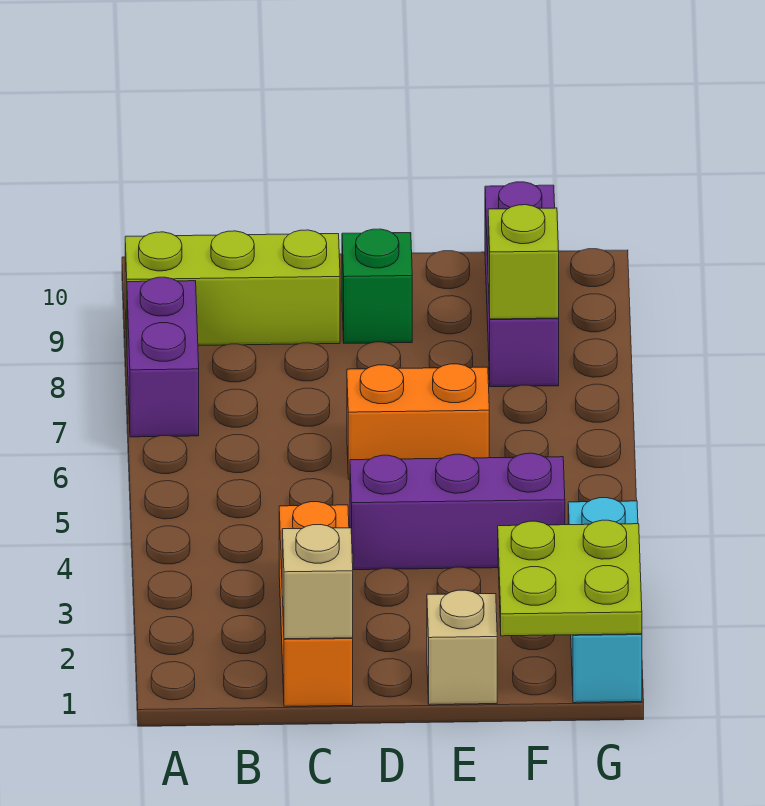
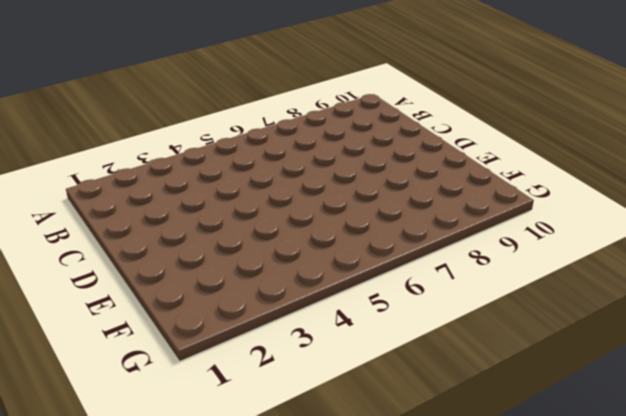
none -> purple brick A7:A8 level 1
none -> lime brick A9:C9 level 1
none -> orange brick C1:C3 level 1

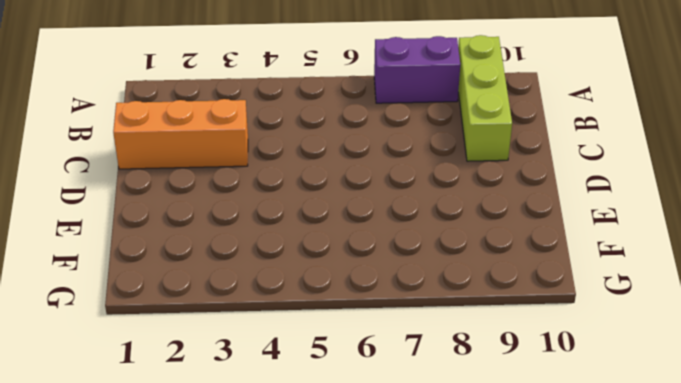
none -> purple brick D4:F4 level 1
none -> orange brick D6:E6 level 1
none -> green brick D9 level 1

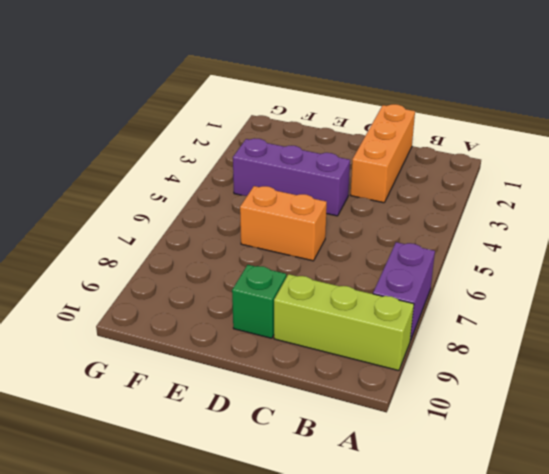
none -> tan brick E1 level 1
none -> purple brick F8:F10 level 1
none -> cyan brick G1:G3 level 1

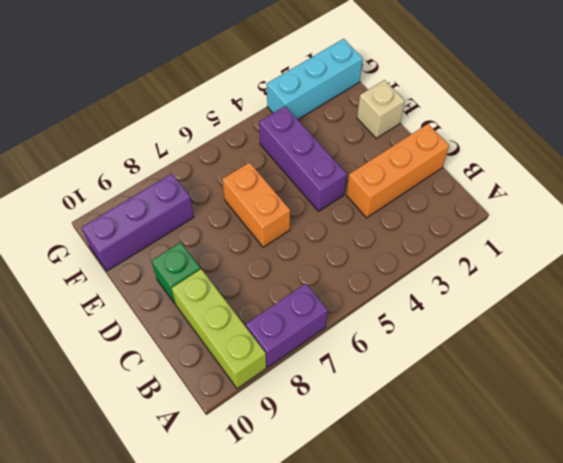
none -> tan brick C1 level 2
none -> lime plate F1:G2 level 2
none -> lime brick F8 level 2

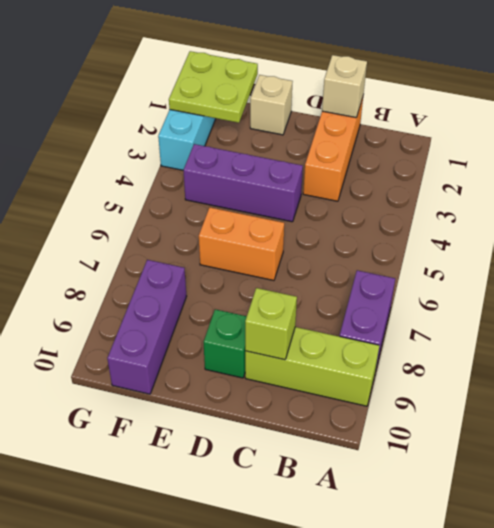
lime brick C9 level 2 -> lime brick F8 level 2

